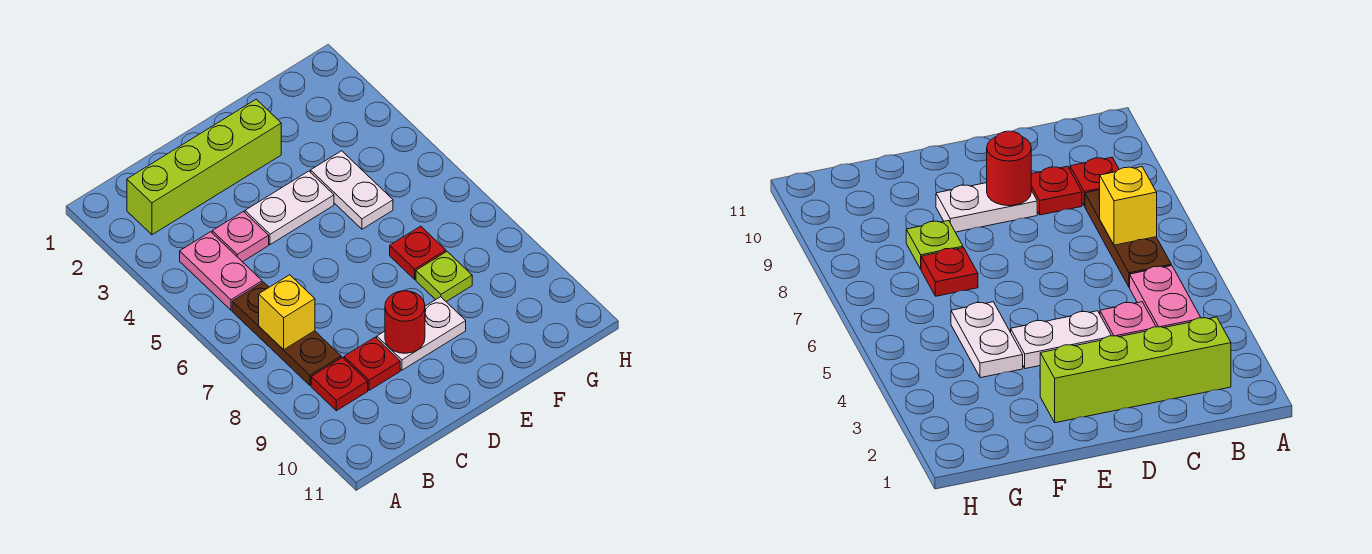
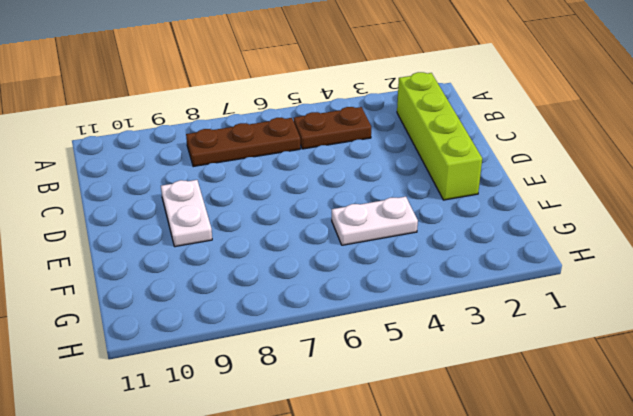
brown plate B4:B5 level 1 -> pink plate B4:B5 level 1
none -> red plate B9 level 1
none -> pink plate C4 level 1
none -> red plate C9 level 1

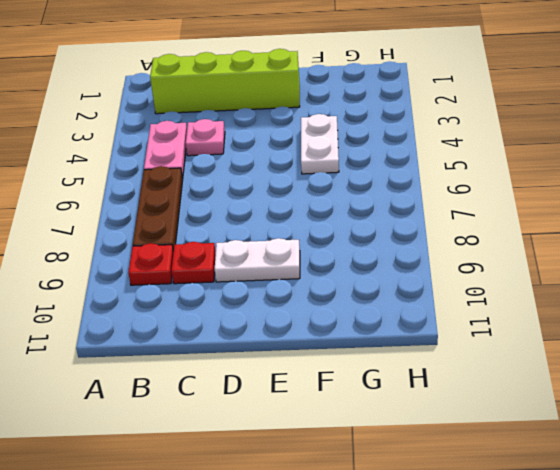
none -> white plate D4:E4 level 1
none -> red plate F7 level 1
none -> lime plate F8 level 1

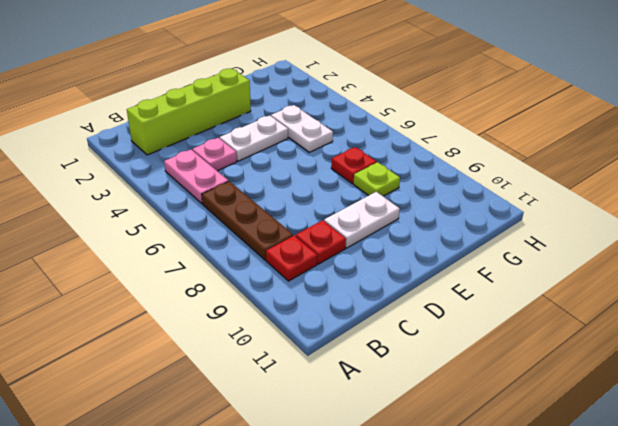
none -> yellow brick B7 level 2
none -> red round brick D9 level 2

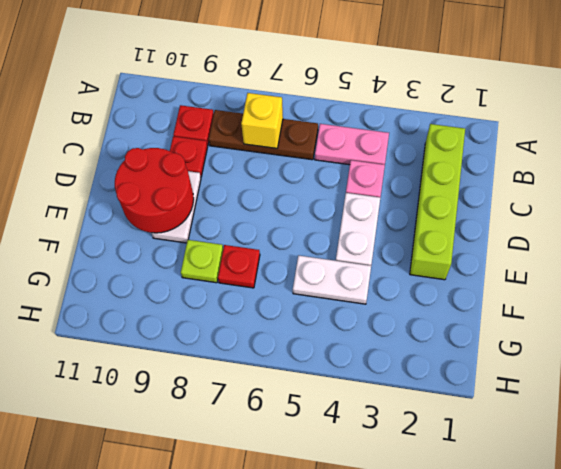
red round brick D9:E10 level 2 -> red round brick D9 level 2

